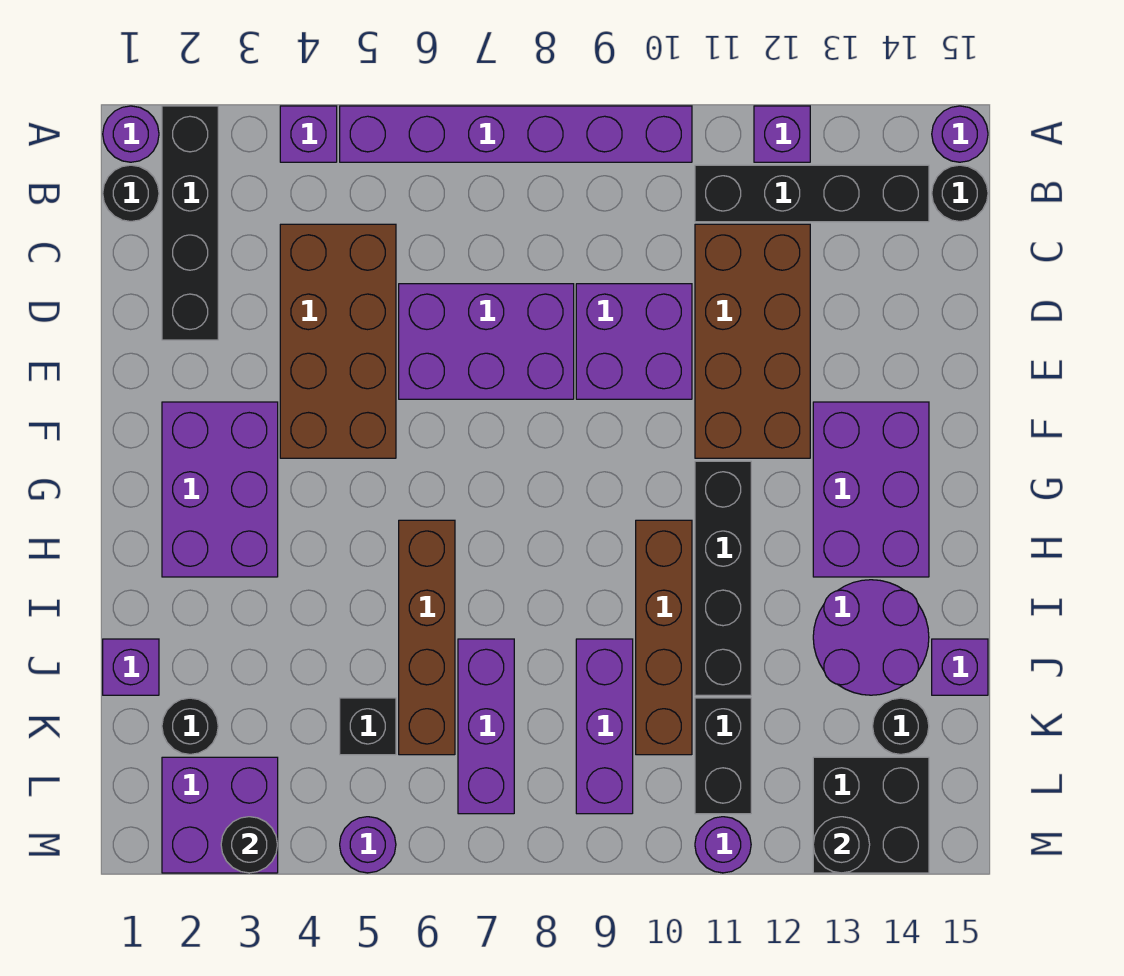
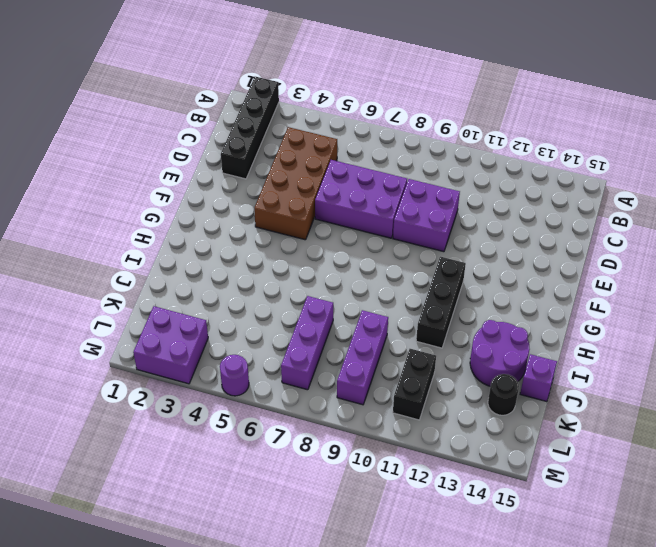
black brick G11:I11 level 1 -> black brick G11:J11 level 1
none -> purple round brick A1 level 1
none -> purple brick A4 level 1
none -> purple brick A5:A10 level 1
none -> purple brick A12 level 1

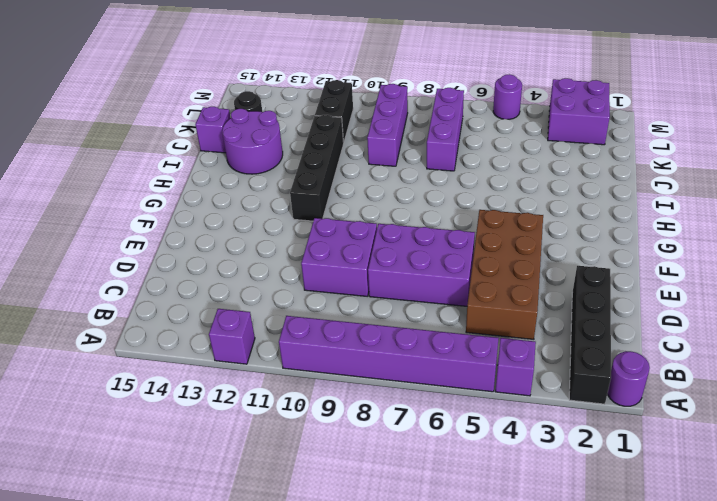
none -> purple round brick A15 level 1
none -> black round brick B1 level 1
none -> black brick B11:B14 level 1
none -> black round brick B15 level 1

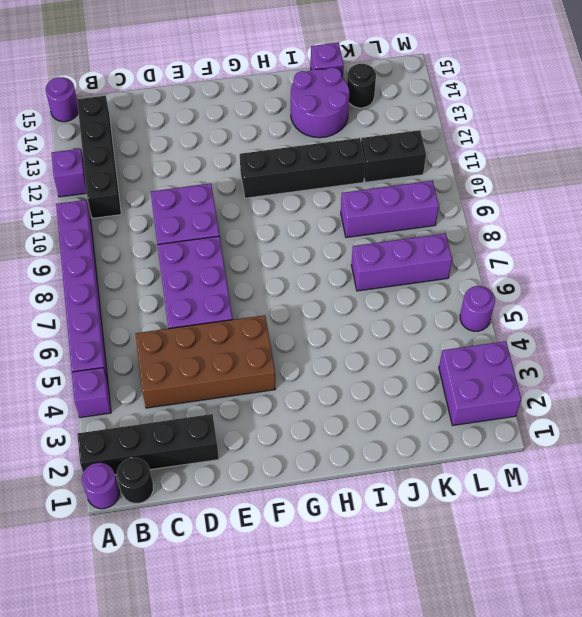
none -> black round brick B15 level 1
none -> brown brick C11:F12 level 1
none -> purple brick F2:H3 level 1
none -> purple brick F13:H14 level 1

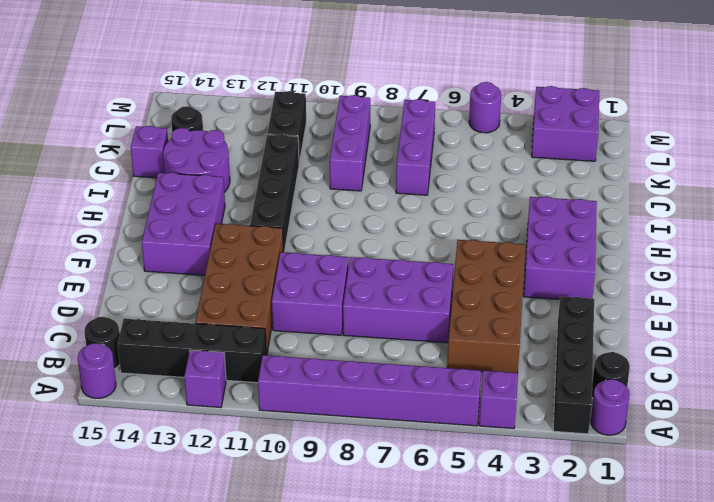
none -> brown brick H6:K6 level 1
none -> brown brick H10:K10 level 1
none -> purple brick J1 level 1
none -> black round brick K2 level 1

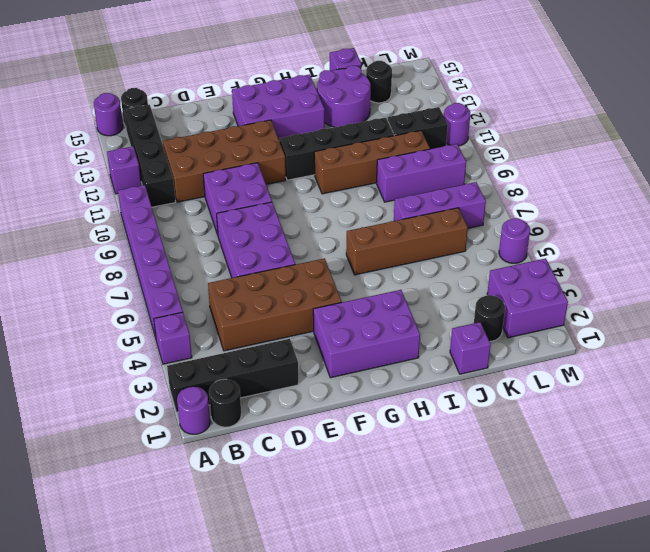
none -> black brick K5 level 1
none -> black brick L13:M14 level 1
none -> black round brick M3 level 2
none -> black round brick M13 level 2

